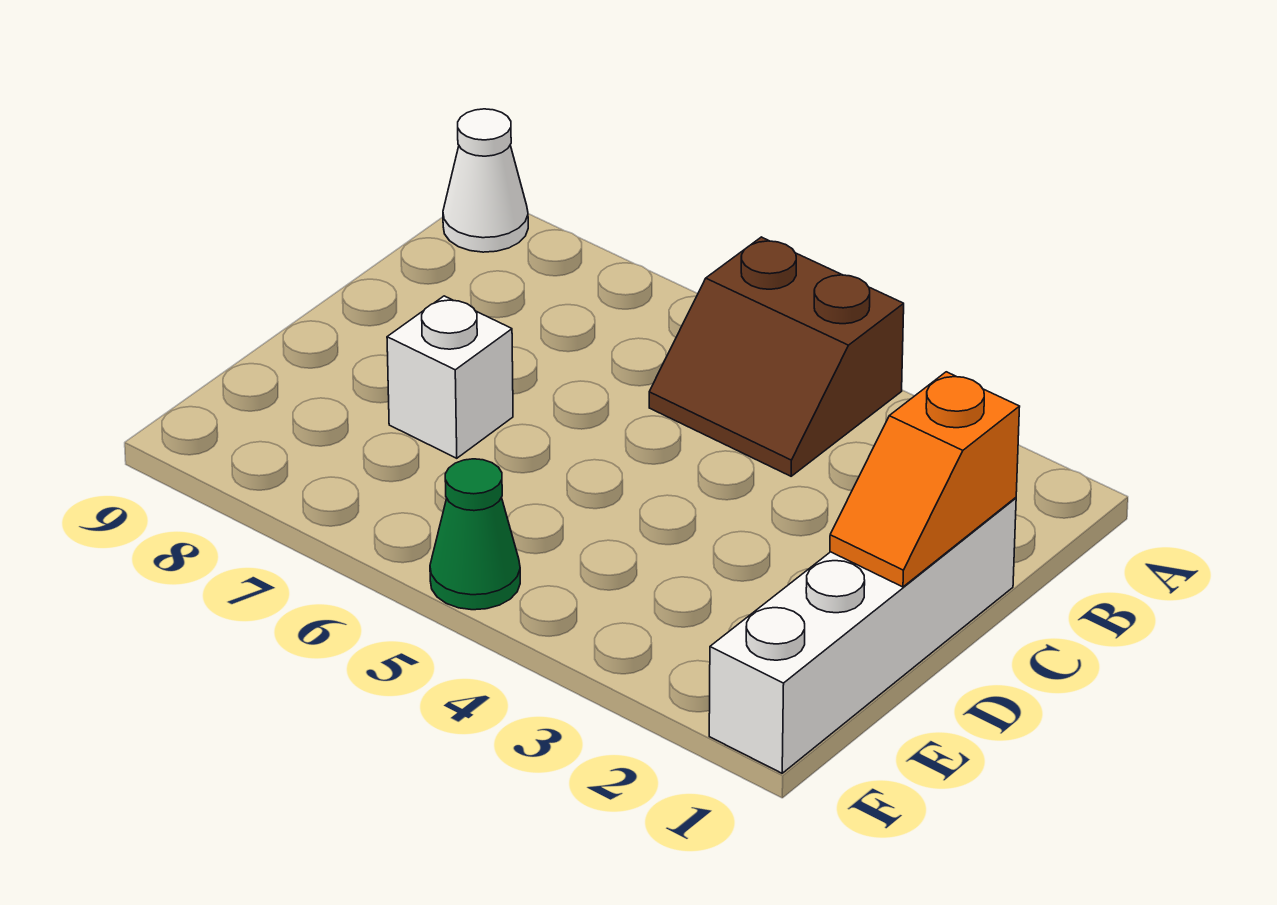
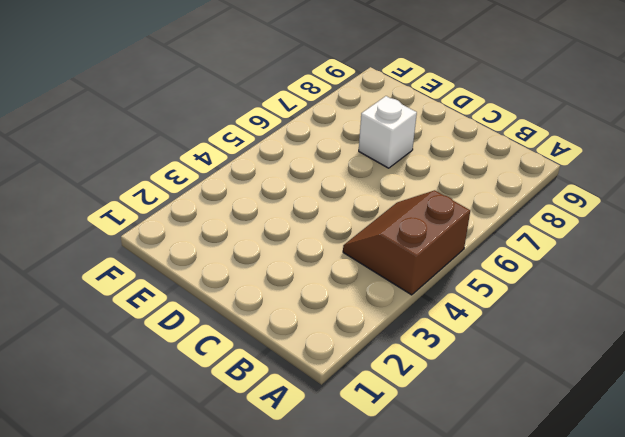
none -> white cone A9 level 1
none -> white brick C1:F1 level 1

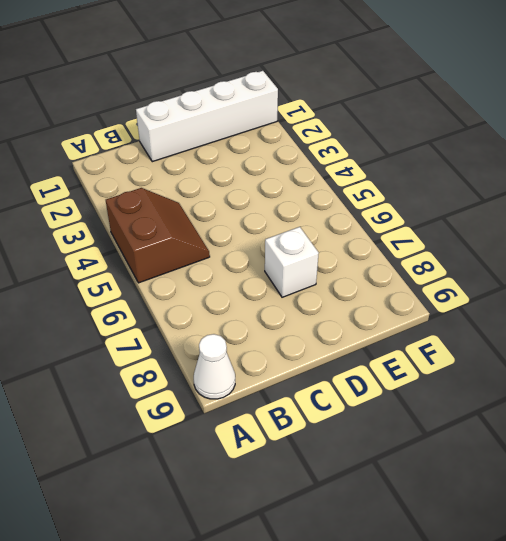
none -> green cone F5 level 1
none -> orange slope C1:D1 level 2 top C

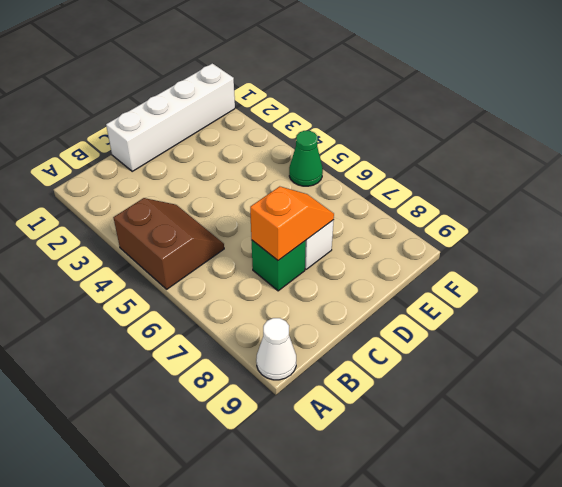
green brick C7 level 1 -> none
orange slope C7:D7 level 2 top C -> orange slope C1:D1 level 2 top C

